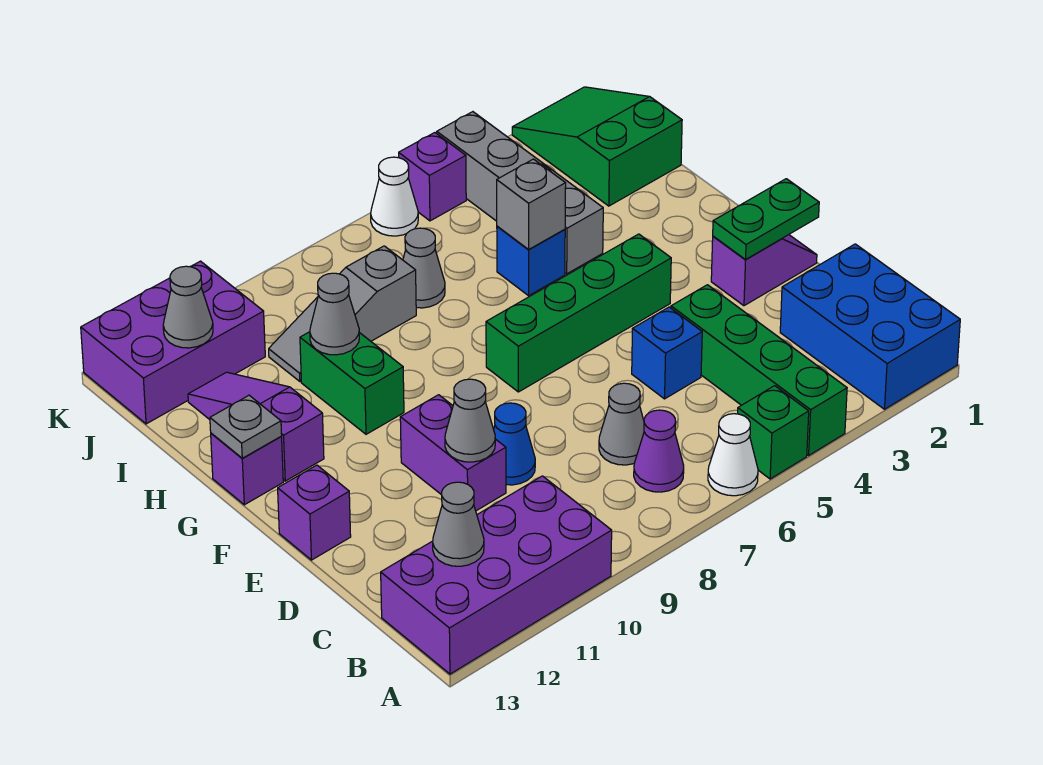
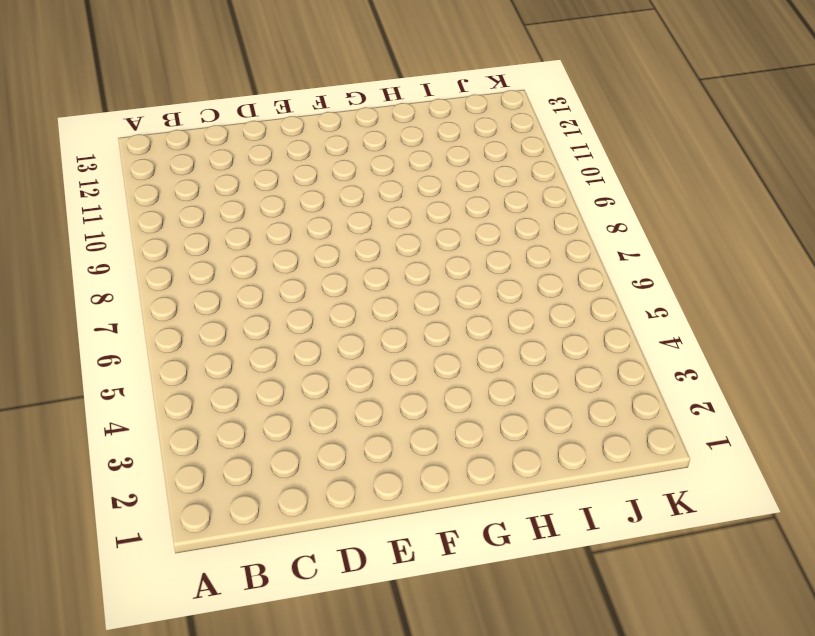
none -> blue brick A1:C2 level 1
none -> green brick A4:D4 level 1
none -> green brick A5 level 1
none -> white cone A6 level 1

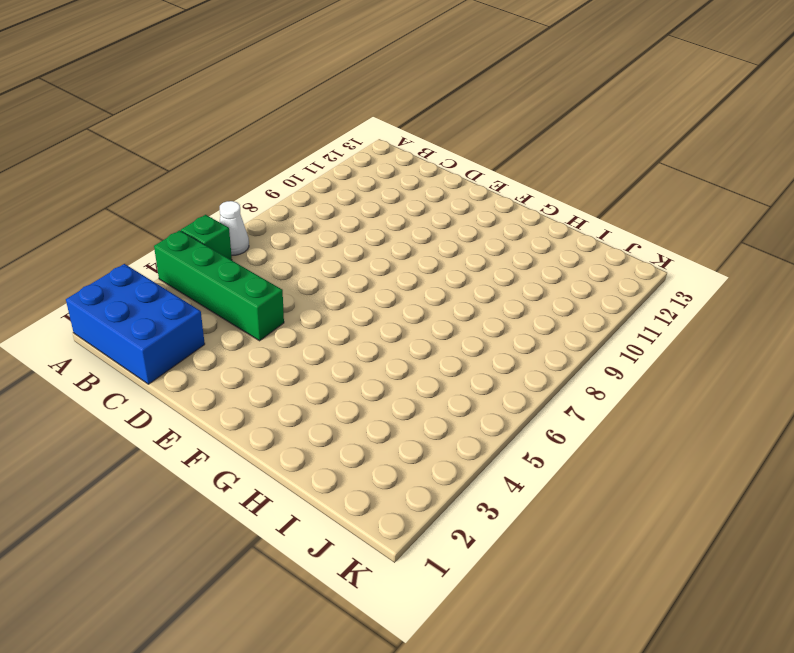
none -> purple brick A10:B13 level 1
none -> purple cone B7 level 1
none -> grey cone C7 level 1
none -> blue brick D5 level 1

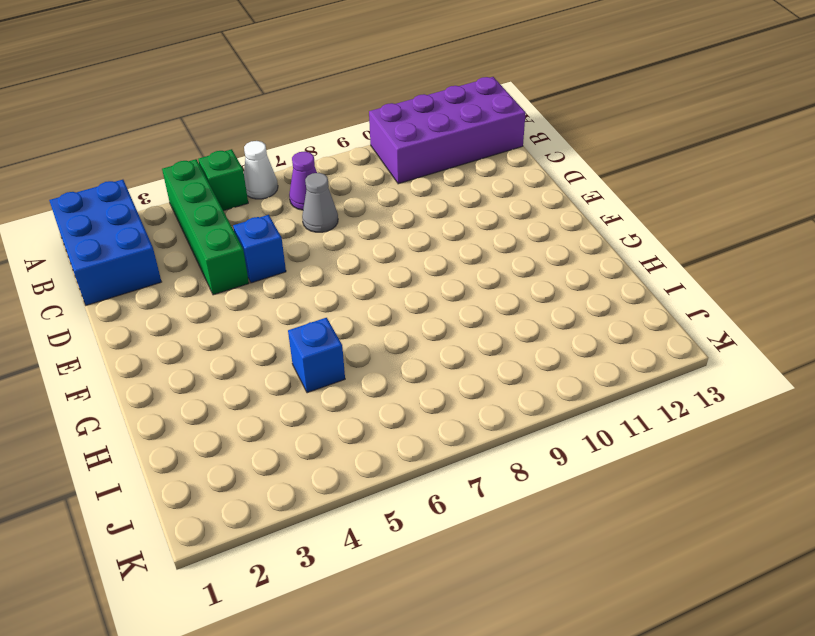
none -> blue cone D9 level 1
none -> purple brick D10:E10 level 1
none -> purple slope E1:E2 level 1 top 2
none -> purple brick E13 level 1

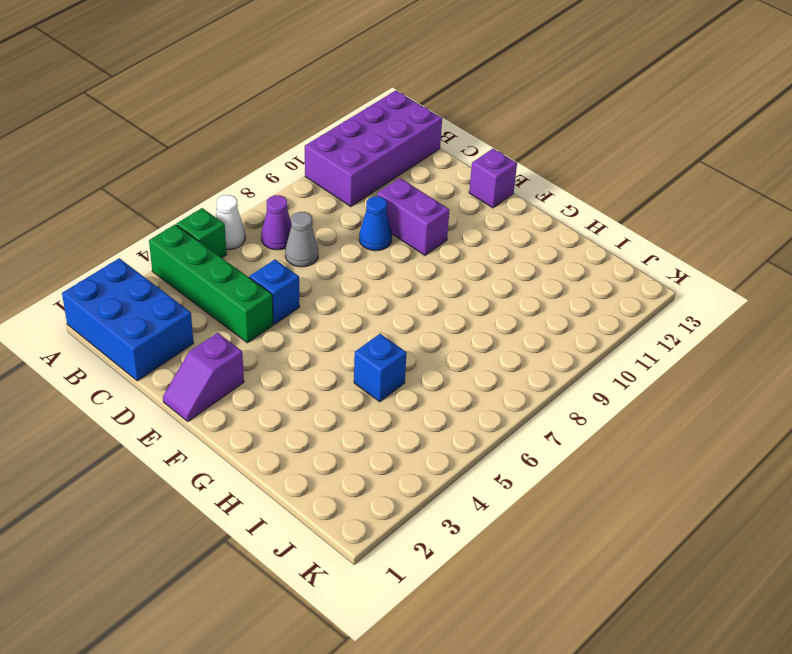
none -> green brick F4:F7 level 1
none -> green brick G10:H10 level 1
none -> purple slope G12:I12 level 1 top G
none -> purple brick G13 level 1

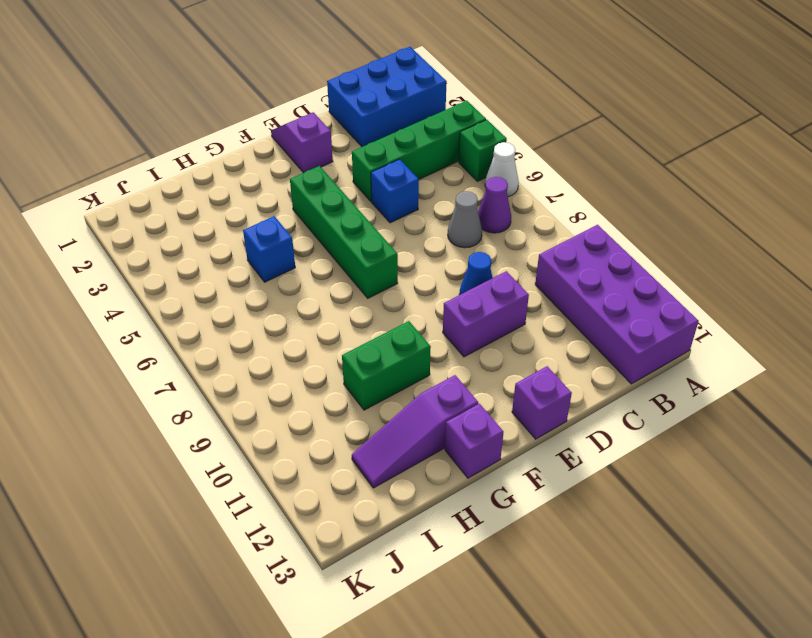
none -> grey brick H4:K4 level 1
none -> green slope I1:K2 level 1 top I
none -> grey cone I7 level 1
none -> grey slope I8:I10 level 1 top 8

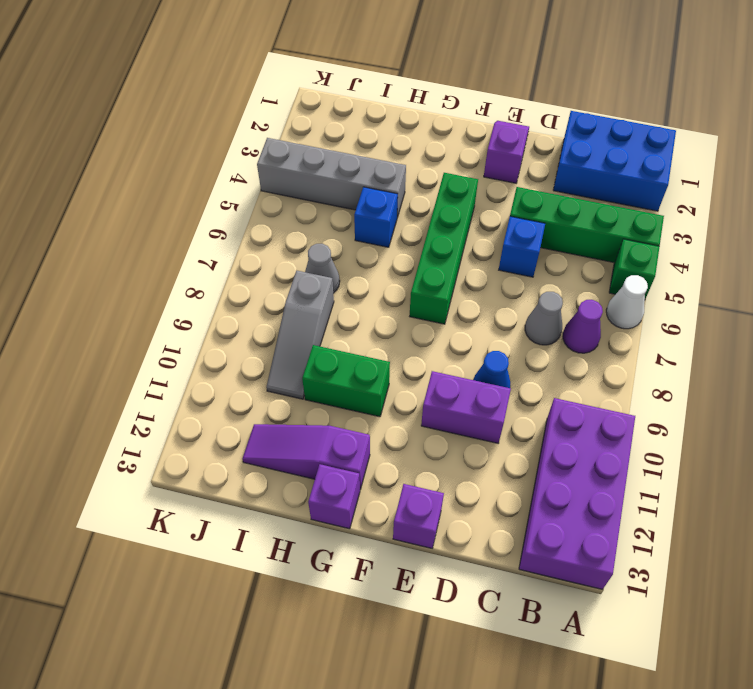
none -> green slope I1:K2 level 1 top I
none -> purple brick J11:K13 level 1
none -> purple brick K5 level 1
none -> white cone K6 level 1

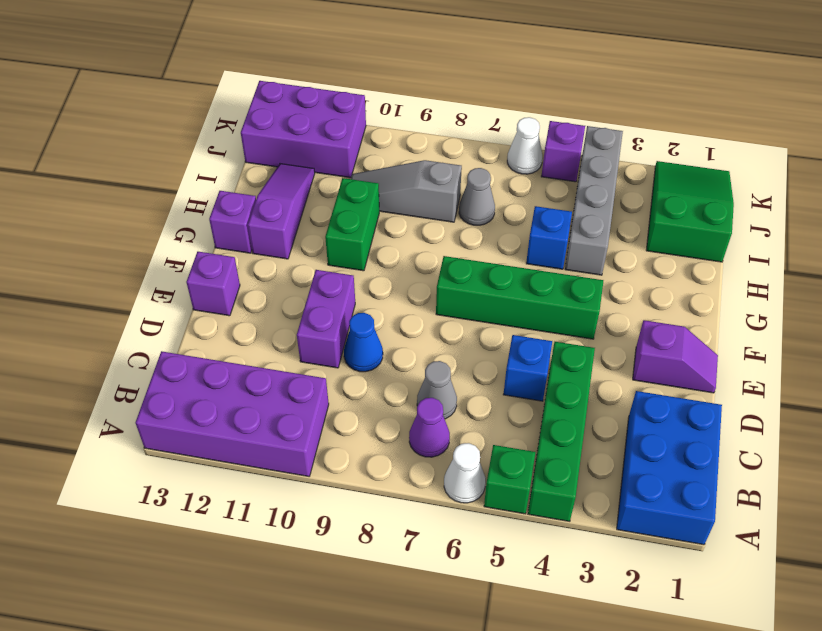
none -> grey cone B12 level 2
none -> grey cone D10 level 2
none -> green plate E1:E2 level 2
none -> grey plate G13 level 2

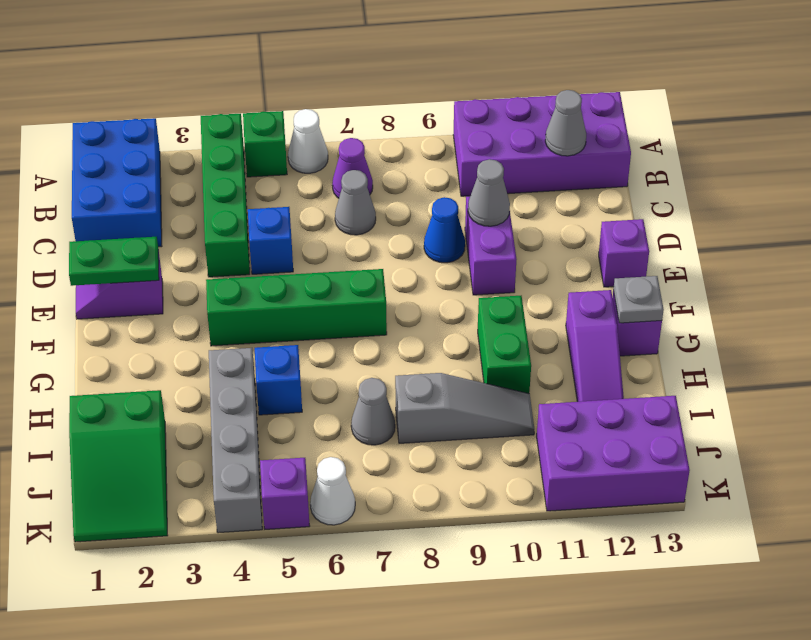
none -> grey brick H5 level 2
none -> grey cone H10 level 2
none -> grey cone J12 level 2

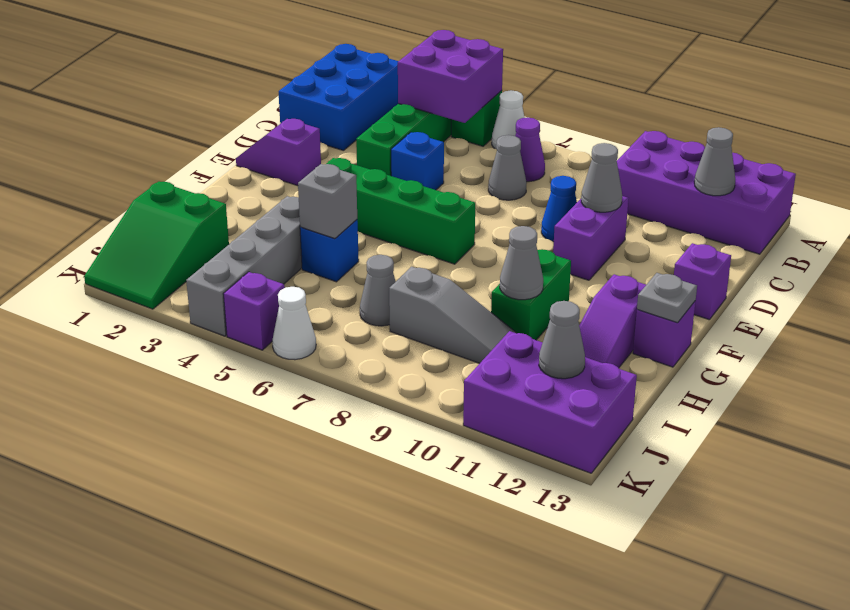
purple brick A4:B5 level 2 -> none
none -> green plate E1:E2 level 2

